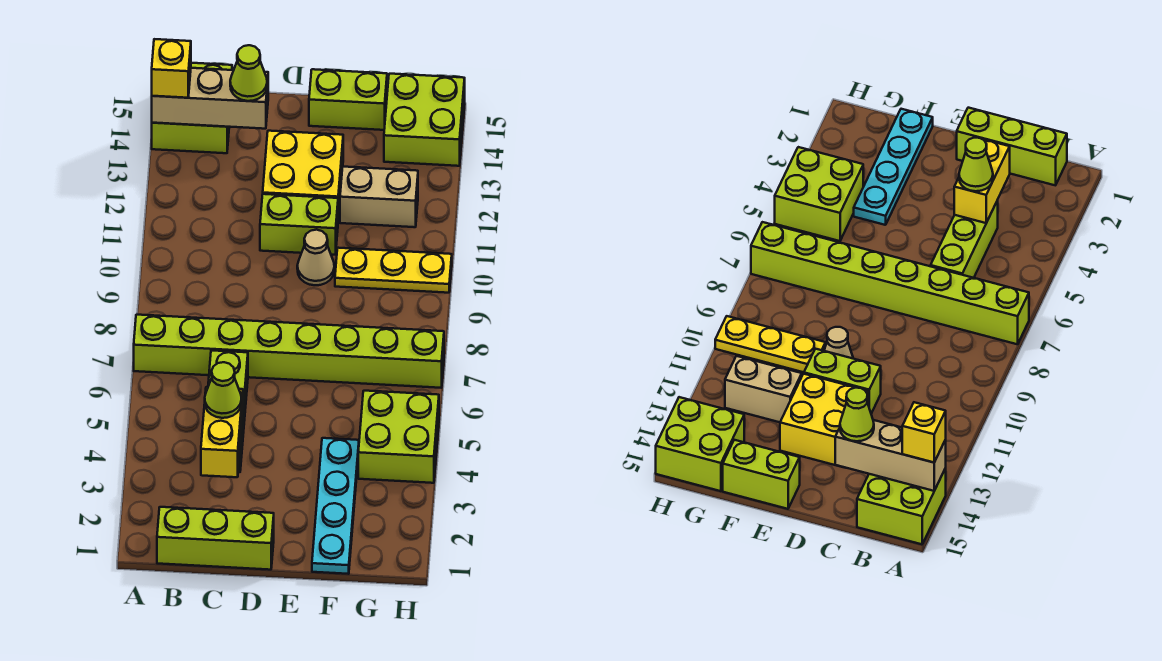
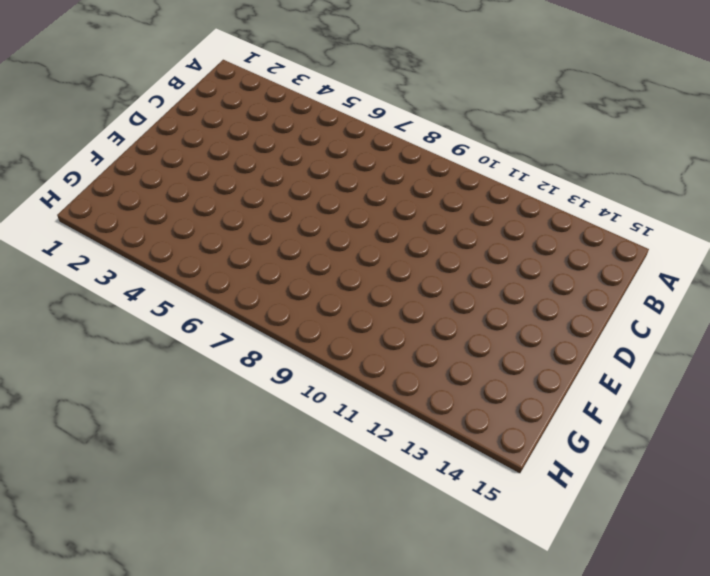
none -> lime brick A7:H7 level 1
none -> lime brick A14:B15 level 1
none -> lime brick B1:D1 level 1

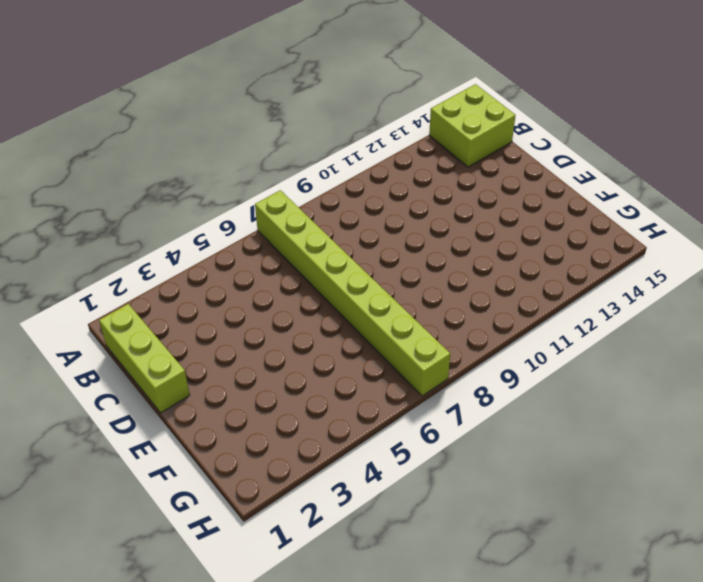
none -> lime brick C4:C6 level 1
none -> lime brick D11:E11 level 1
none -> yellow brick D12:E13 level 1

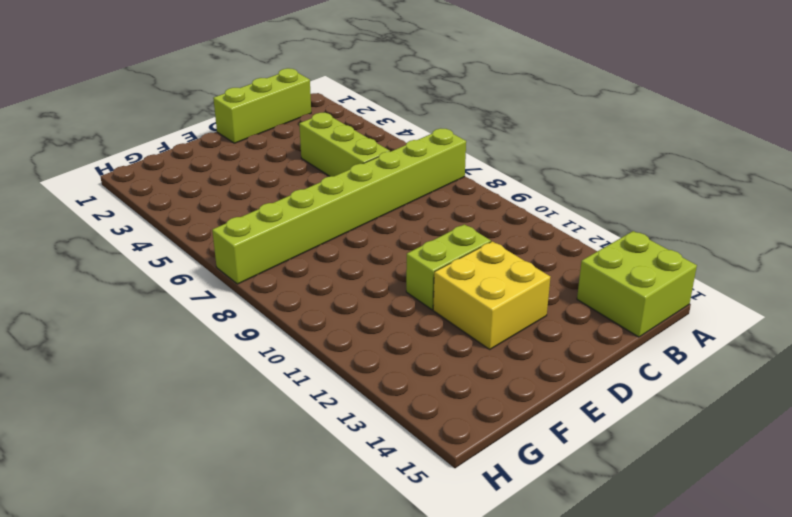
none -> tan cone E10 level 1
none -> lime brick E15:F15 level 1
none -> cyan plate F1:F4 level 1

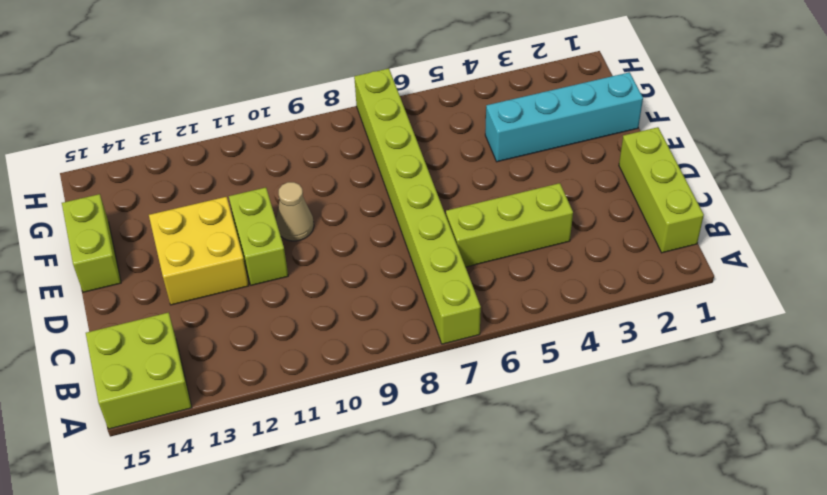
cyan brick F1:F4 level 1 -> cyan plate F1:F4 level 1
none -> yellow plate F10:H10 level 1
none -> tan brick F12:G12 level 1
none -> lime brick G4:H5 level 1

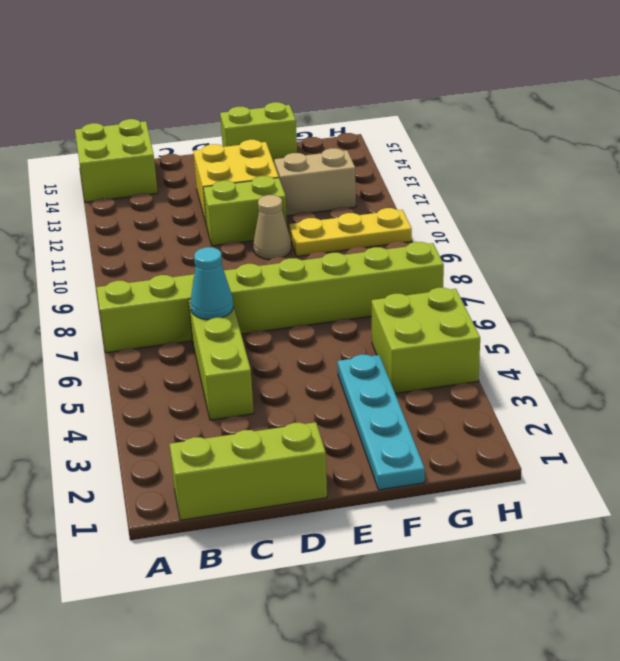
cyan cone C6 level 2 -> none
none -> lime brick G14:H15 level 1
none -> tan brick A14:C14 level 2
none -> yellow brick C3:C4 level 2

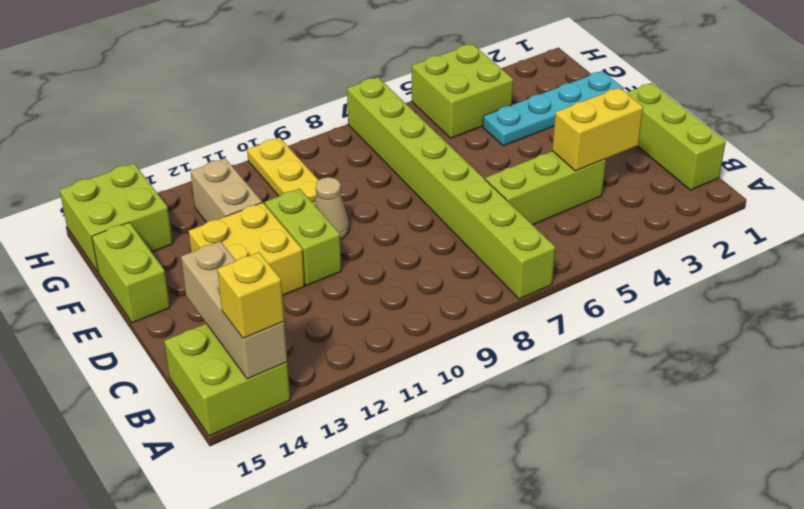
none -> lime cone C4 level 3
none -> lime cone C14 level 3

